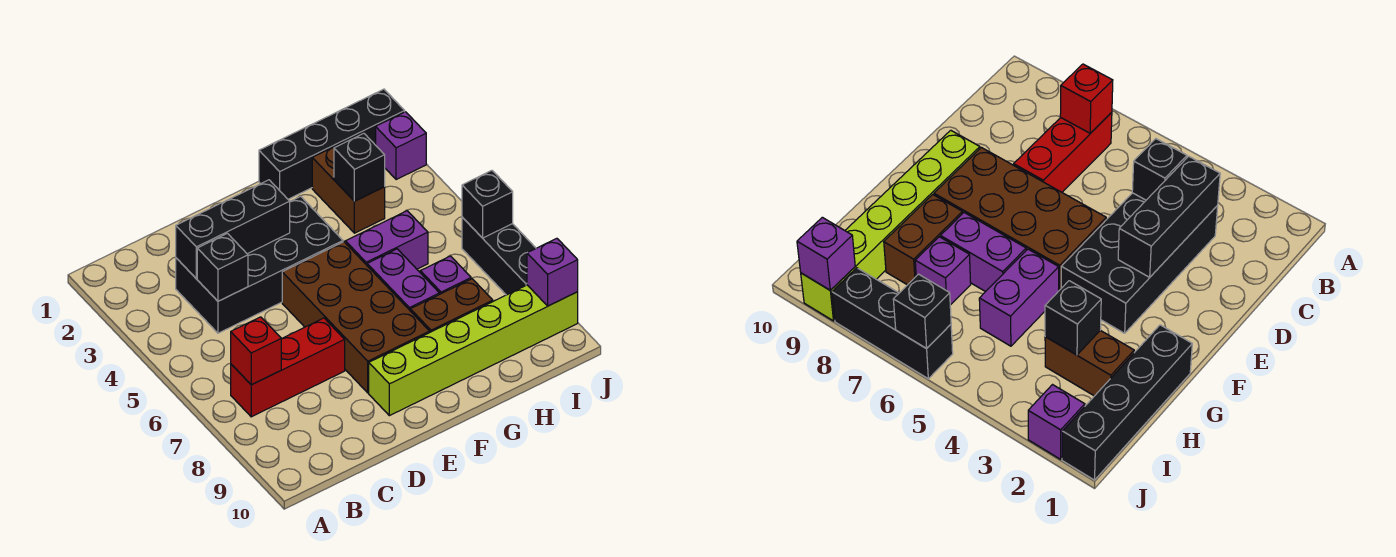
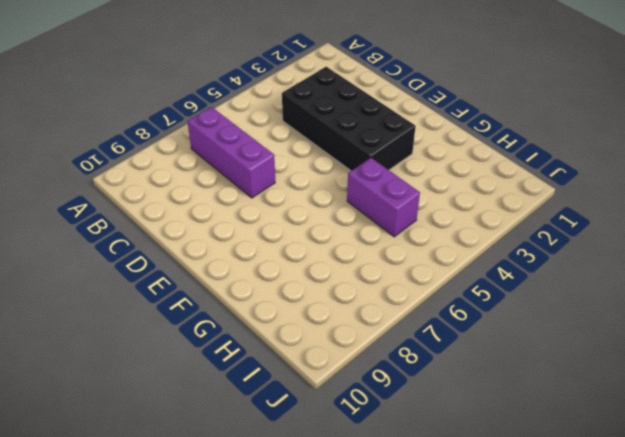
purple brick B7:D7 level 1 -> red brick B7:D7 level 1
none -> brown brick E5:F8 level 1
none -> lime brick E9:J9 level 1
none -> black brick G1:J1 level 1

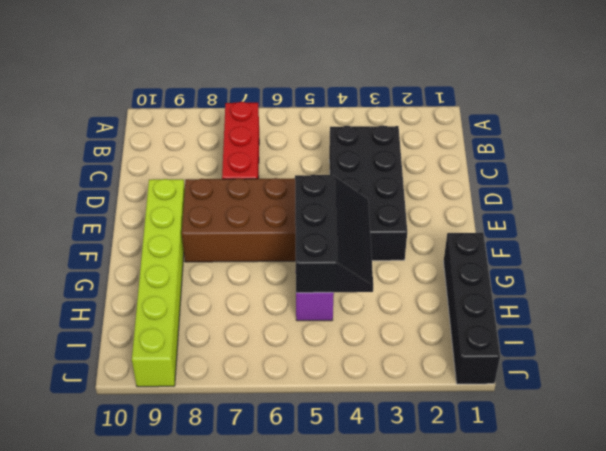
black slope F4:H5 level 2 top 5 -> none
none -> purple brick G6:G7 level 1
none -> brown brick G8:H8 level 1
none -> brown brick H2:H3 level 1

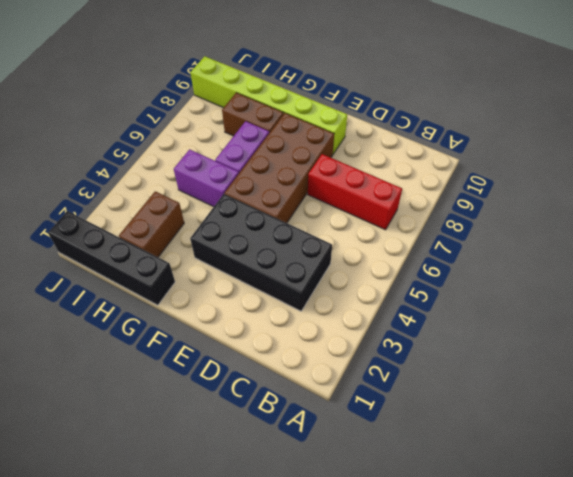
none -> purple brick H7 level 1
none -> purple brick J2 level 1
none -> black brick J6:J8 level 1

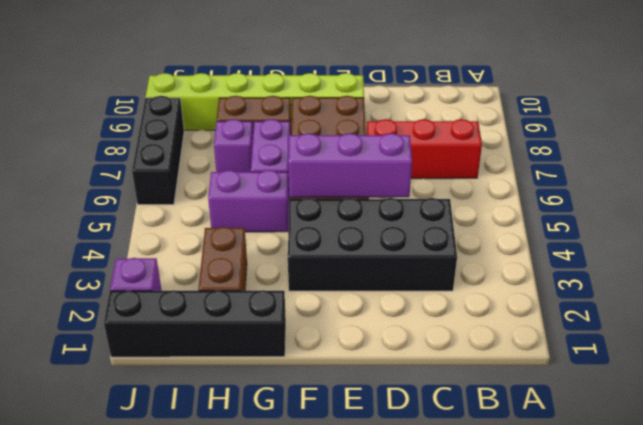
purple brick D5:F5 level 2 -> none
none -> red brick B7 level 2
none -> black brick C3:E3 level 2
none -> black brick C4 level 2

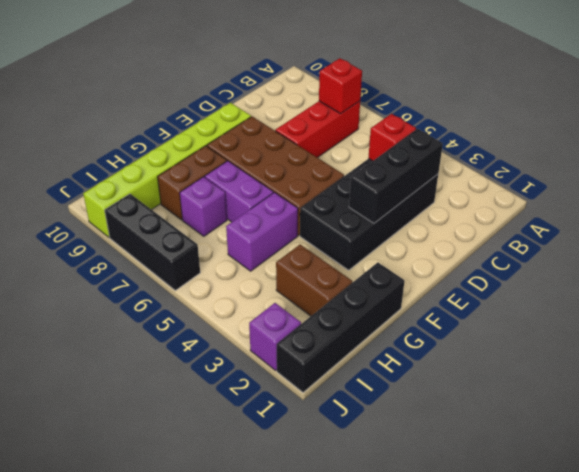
red brick C4 level 2 -> black brick C4 level 2
none -> black brick H3 level 2
none -> black brick J6 level 2
none -> purple brick J9 level 2

